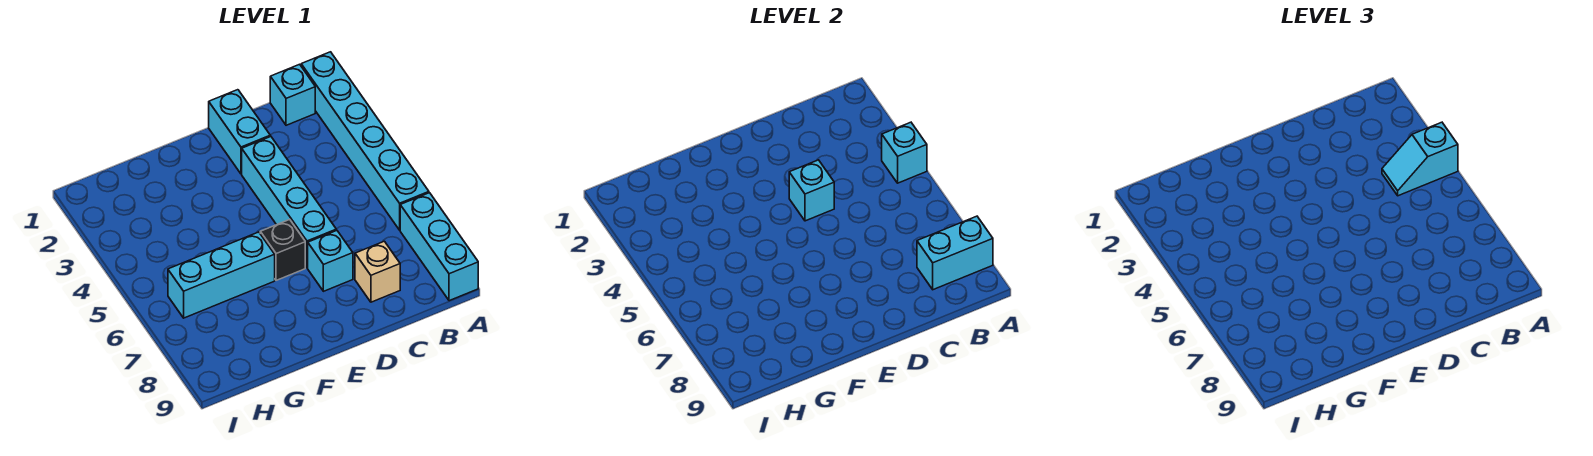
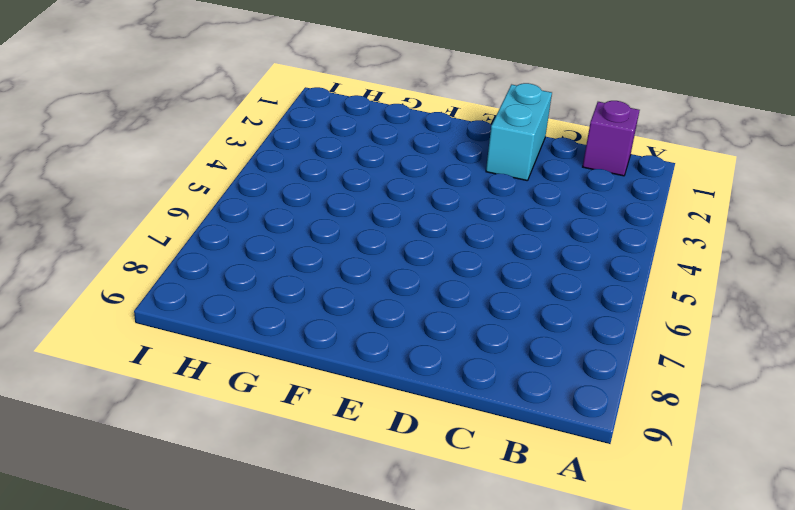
purple brick B1 level 1 -> cyan brick B1 level 1
none -> cyan brick A1:A6 level 1
none -> cyan brick A7:A9 level 1
none -> tan brick C8 level 1

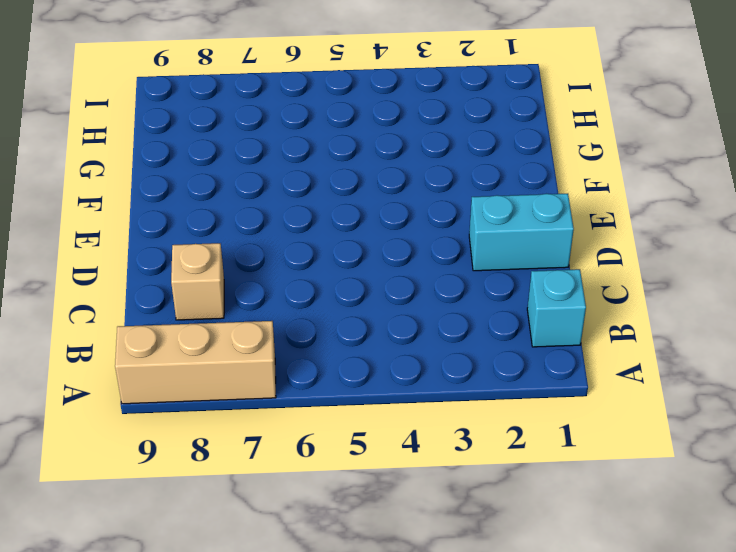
tan brick A7:A9 level 1 -> cyan brick A7:A9 level 1
none -> cyan brick A1:A6 level 1
none -> cyan brick D3:D6 level 1
none -> cyan brick D7 level 1

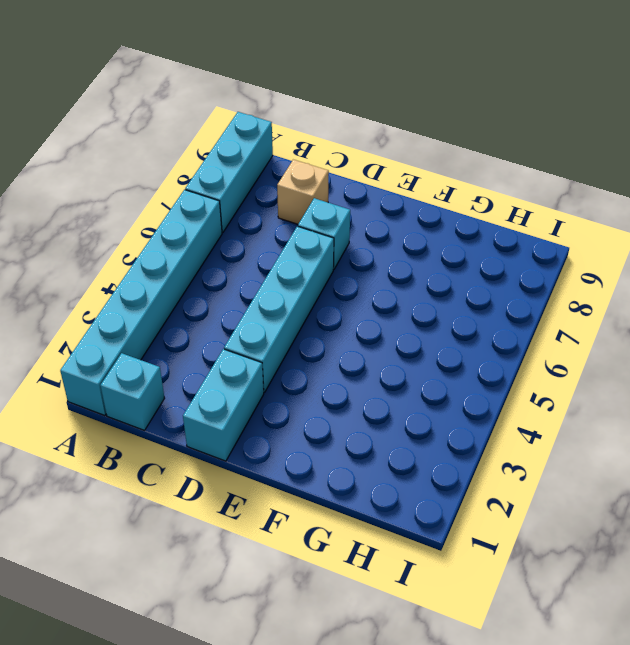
none -> black brick E6 level 1
none -> cyan brick F6:H6 level 1
none -> cyan brick A4 level 2

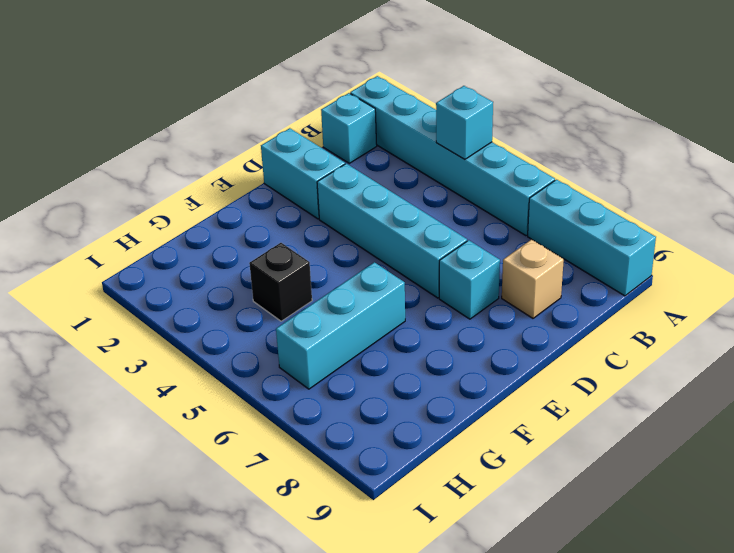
black brick G4 level 1 -> black brick E6 level 1
none -> cyan brick A8:B8 level 2
none -> cyan brick D4 level 2
none -> cyan slope A4:B4 level 3 top A

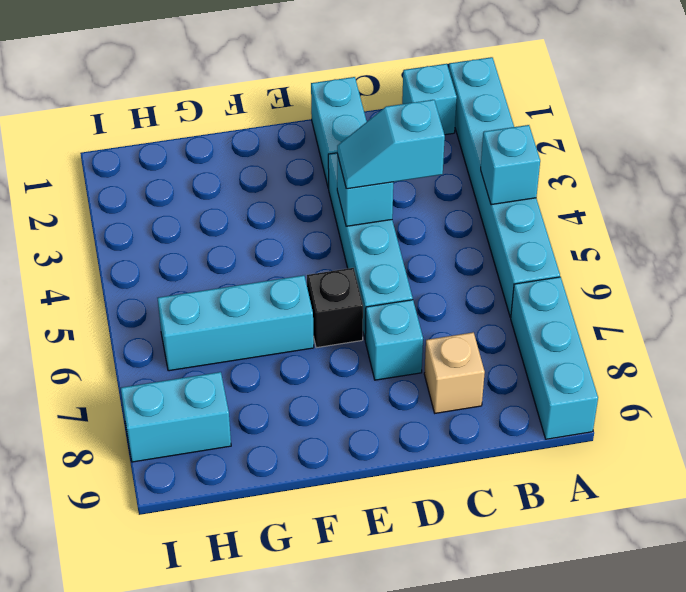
cyan slope C4:D4 level 3 top C -> cyan slope A4:B4 level 3 top A
cyan brick H8:I8 level 1 -> cyan brick A8:B8 level 2

